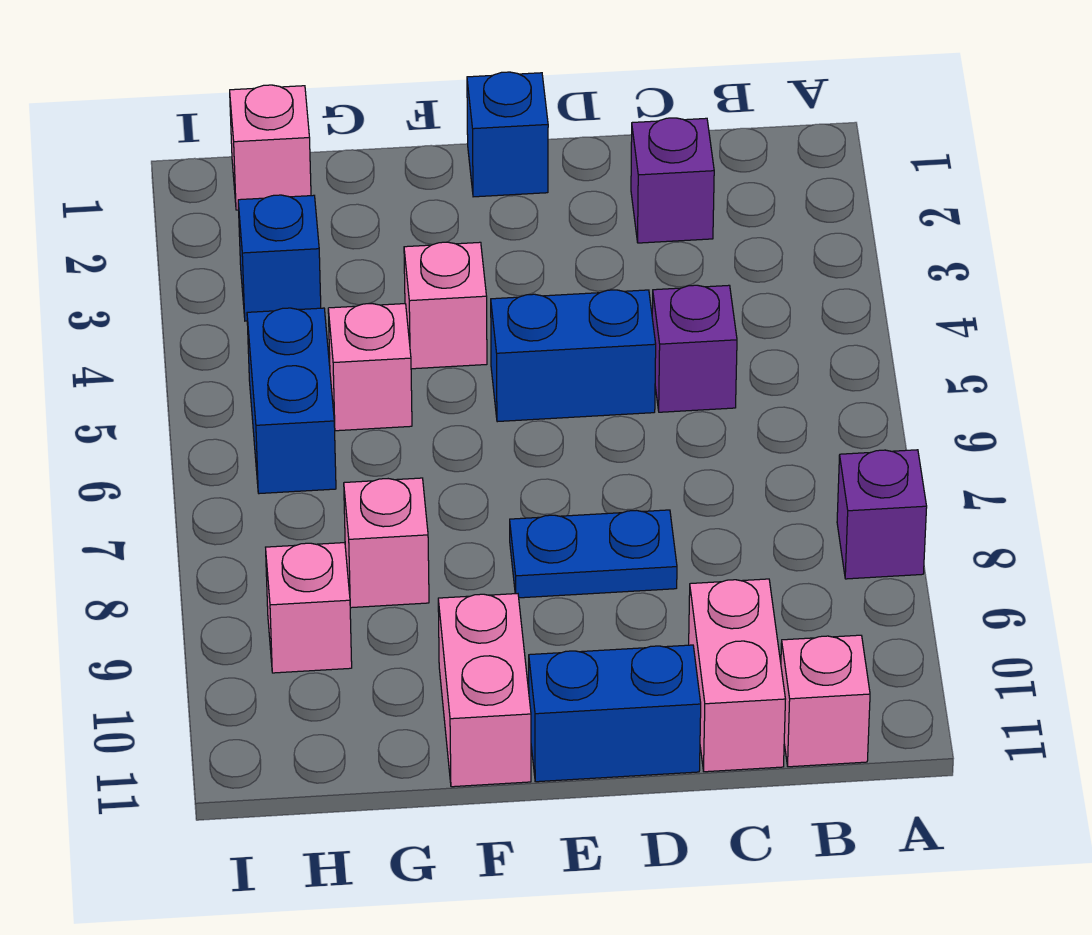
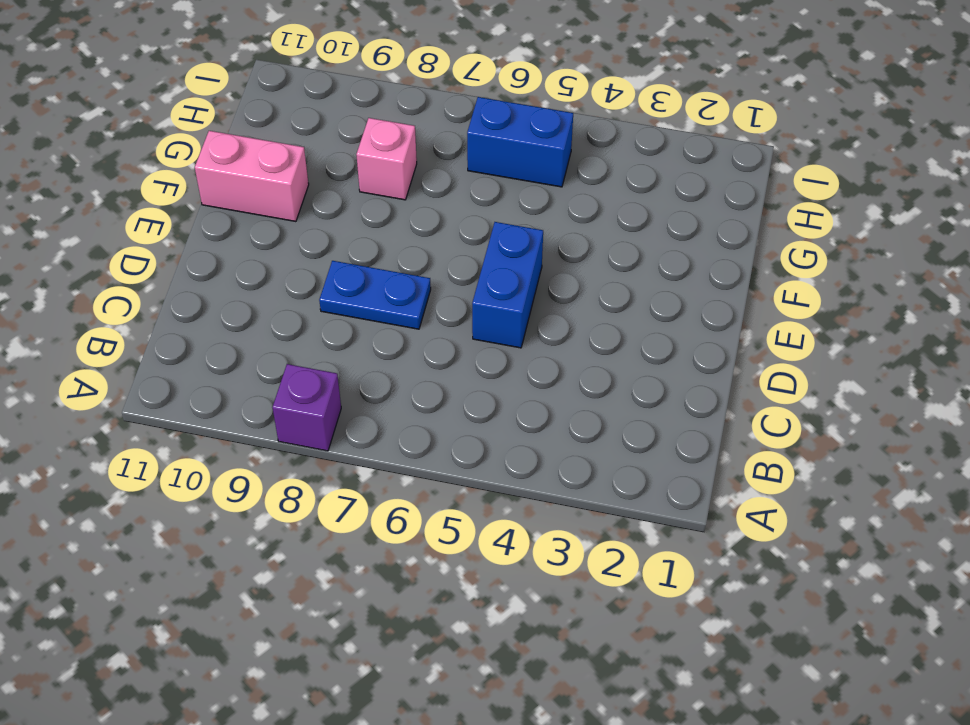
blue plate D7:D8 level 1 -> blue plate D8:E8 level 1
none -> pink brick B11 level 1
none -> purple brick C2 level 1
none -> purple brick C5 level 1

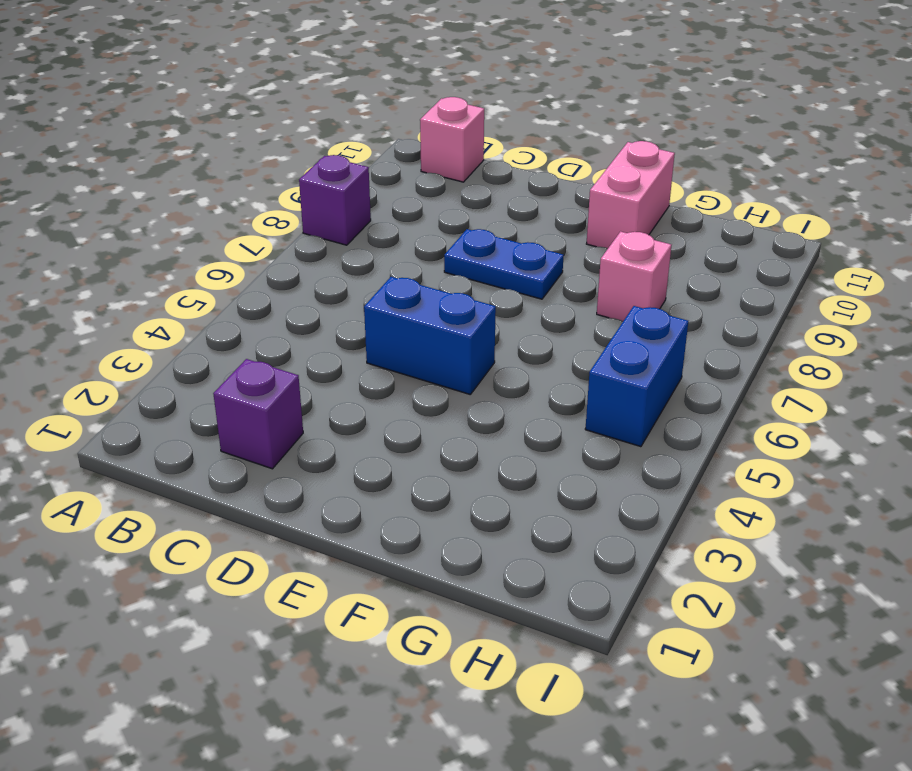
none -> purple brick C5 level 1
none -> pink brick C10:C11 level 1
none -> blue brick D11:E11 level 1

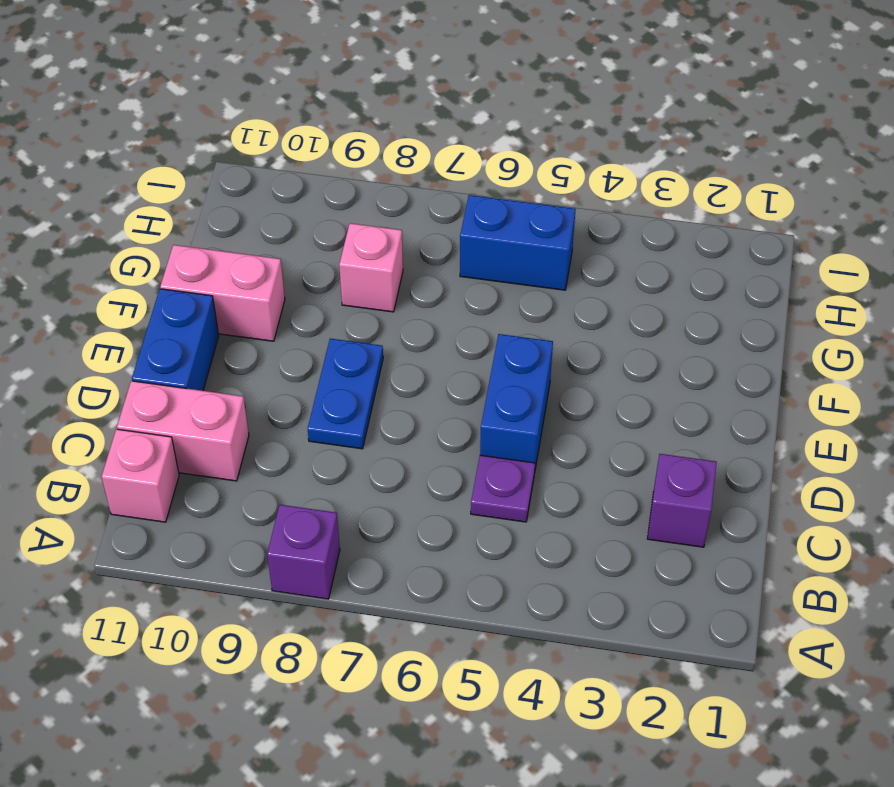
purple plate C5 level 1 -> purple brick C5 level 1
none -> blue brick E1 level 1
none -> pink brick F4 level 1
none -> pink brick G5 level 1

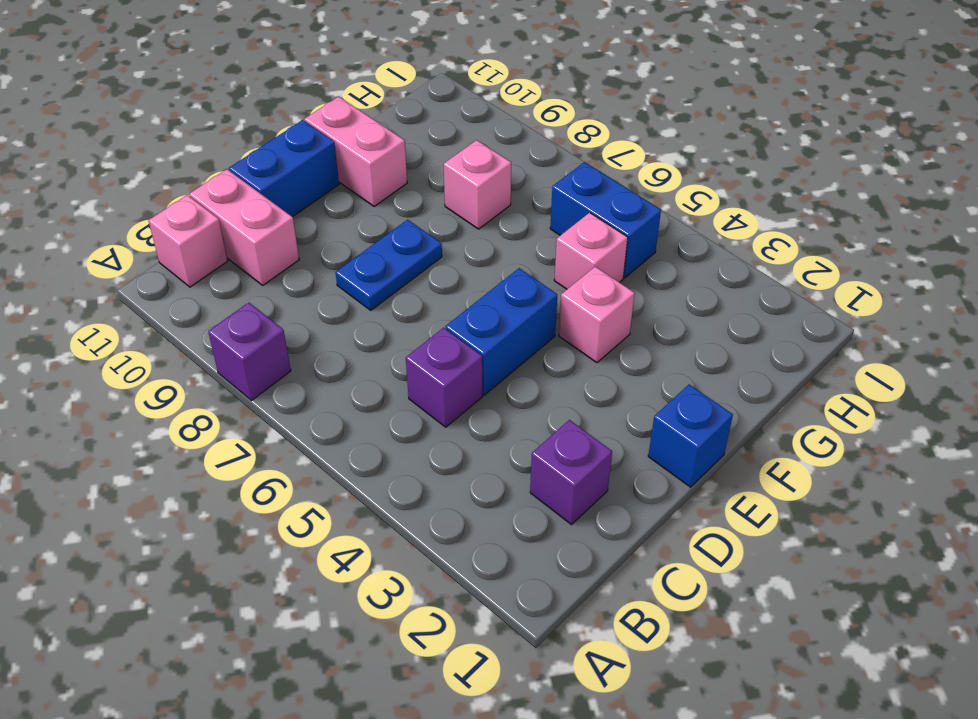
none -> pink brick H1 level 1
none -> blue brick H3 level 1
none -> pink brick H9 level 1

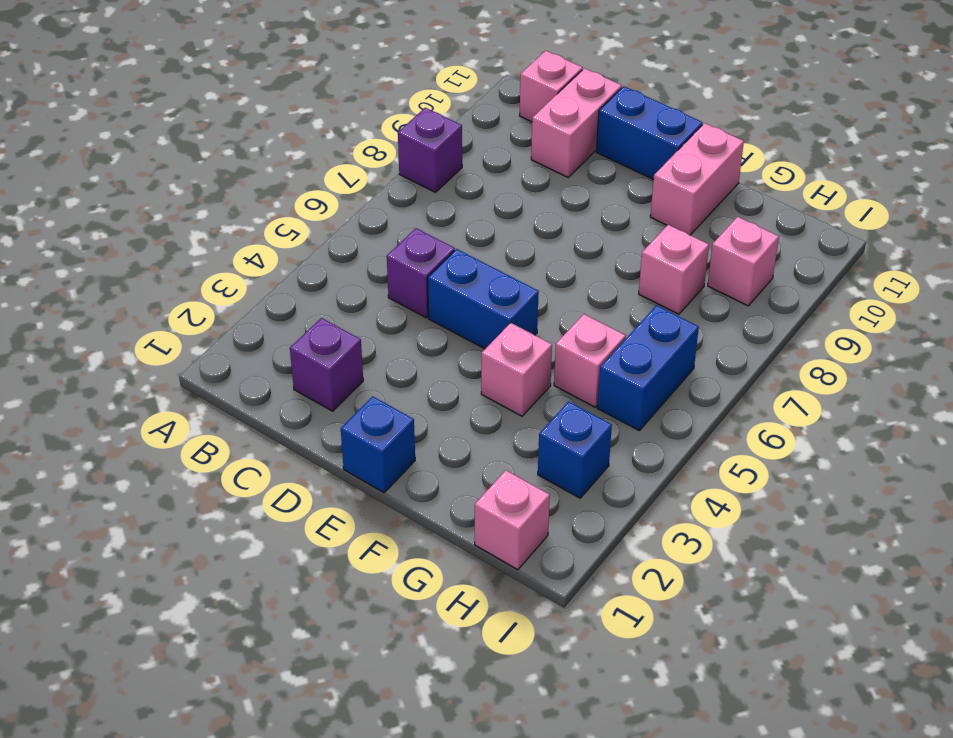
none -> blue plate D8:E8 level 1

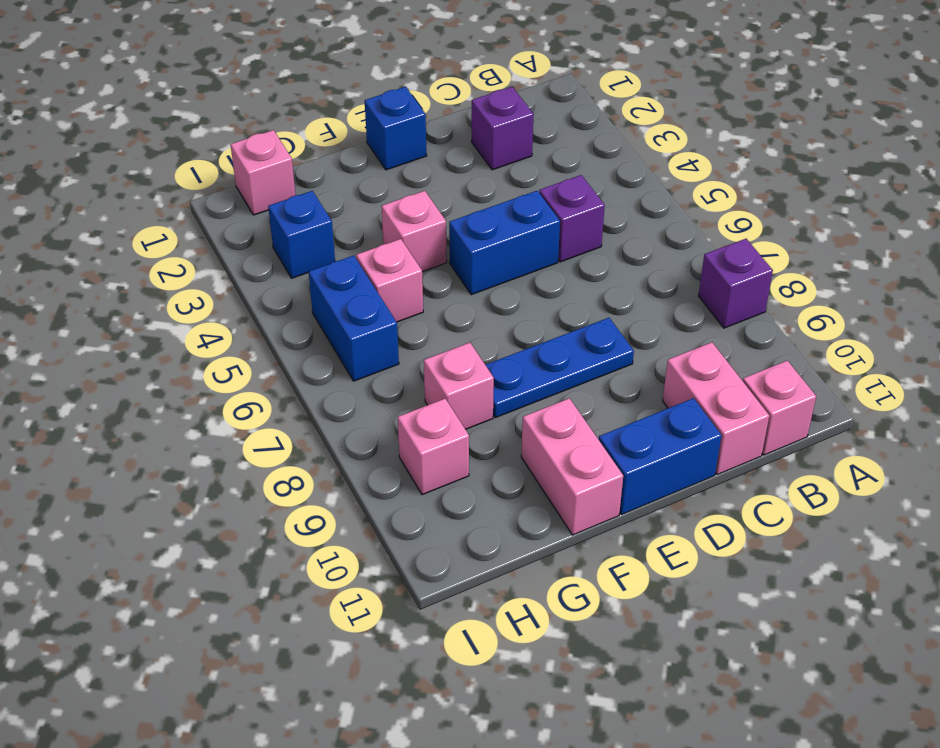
blue plate D8:F8 level 1 -> blue plate D8:E8 level 1

